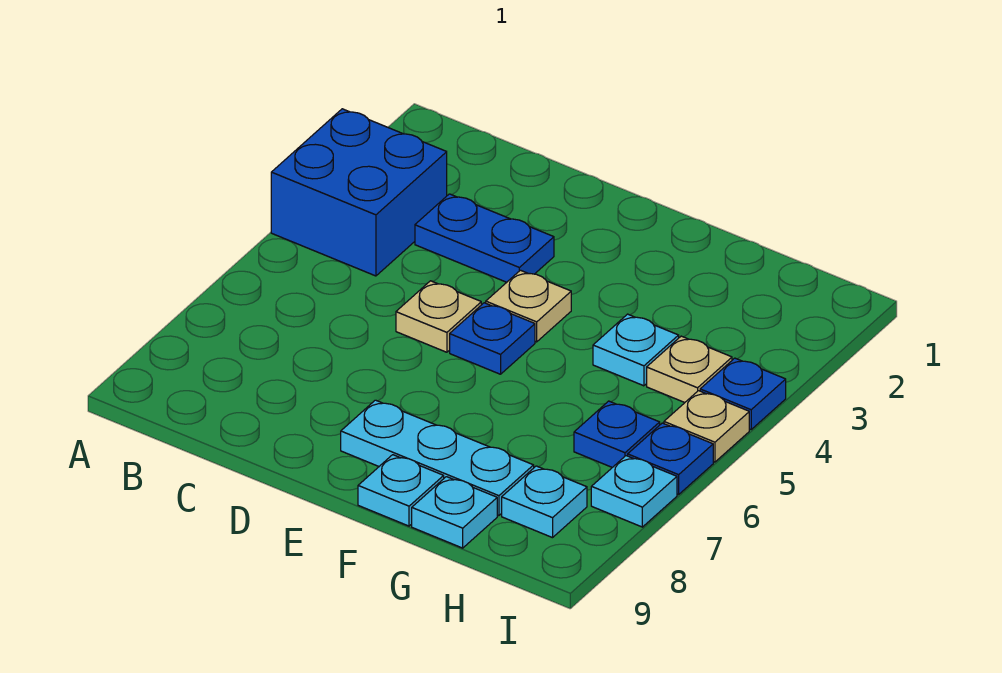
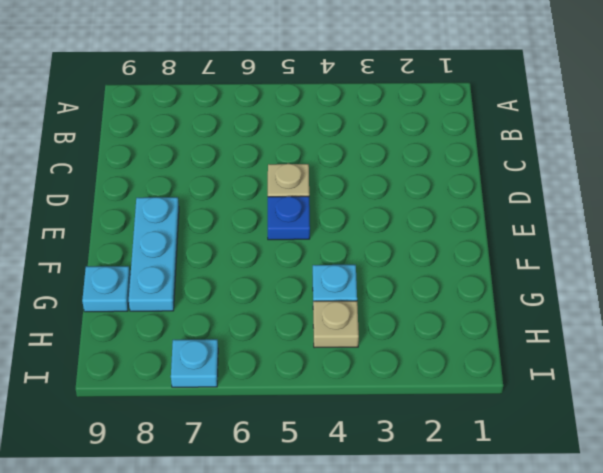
none -> blue brick A3:B4 level 1
none -> blue plate C3:D3 level 1
none -> tan plate E4 level 1

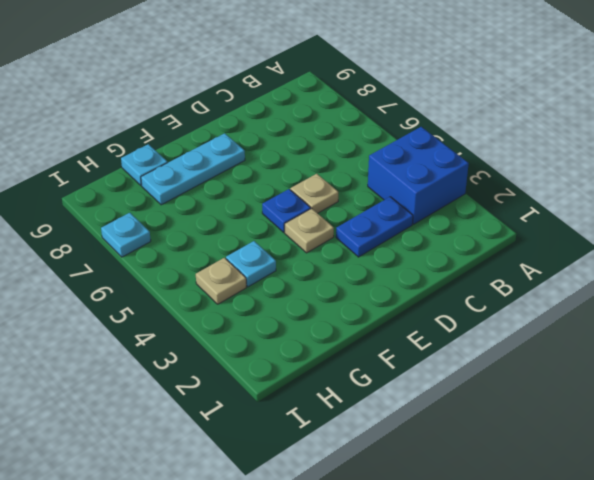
none -> cyan plate F9 level 1
none -> blue plate H6 level 1
none -> cyan plate H8 level 1

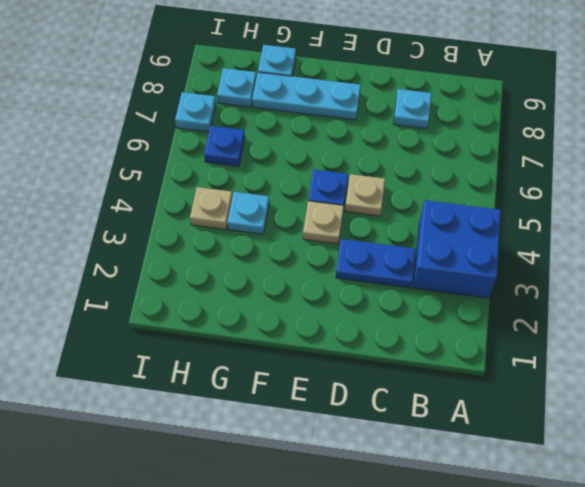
cyan plate C8 level 1 -> cyan plate F9 level 1
none -> blue plate I4 level 1
none -> tan plate I5 level 1
none -> blue plate I6 level 1

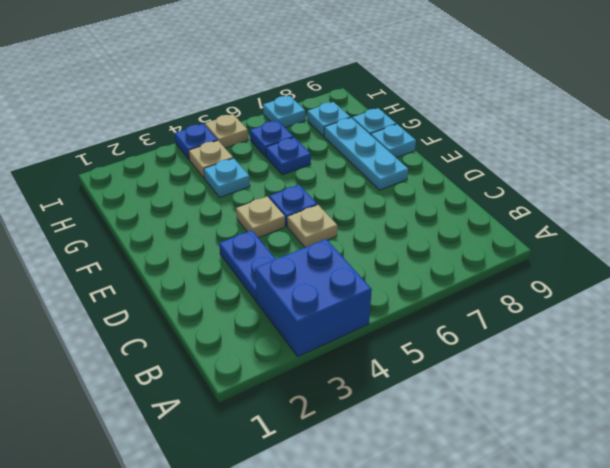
blue plate G6 level 1 -> blue plate I6 level 1

